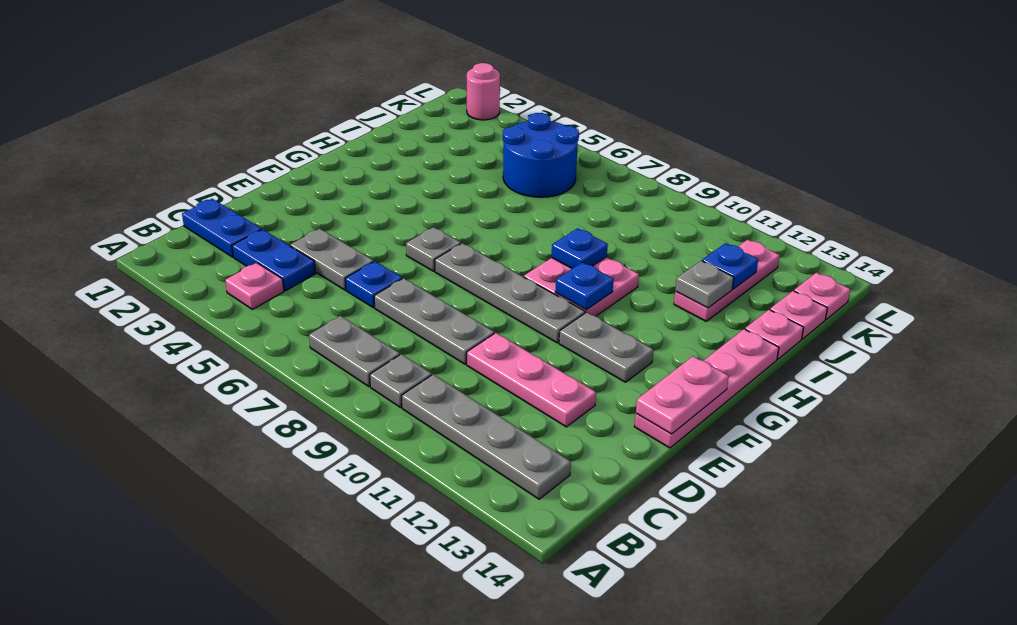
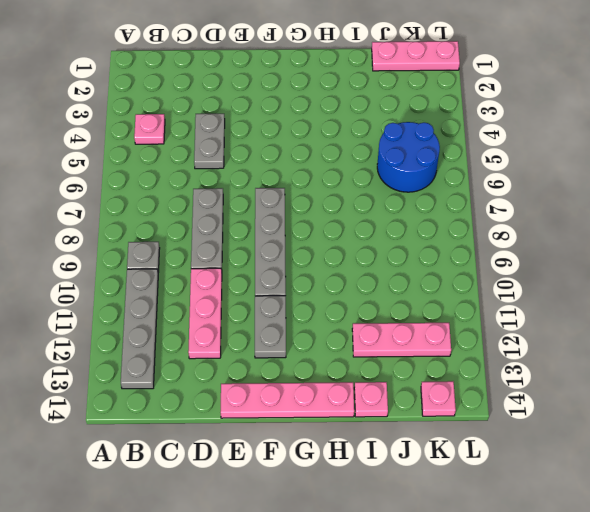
pink plate J1:L1 level 1 -> none
none -> grey plate B7:B8 level 1
none -> blue plate C1:C2 level 1
none -> blue plate C3:C4 level 1

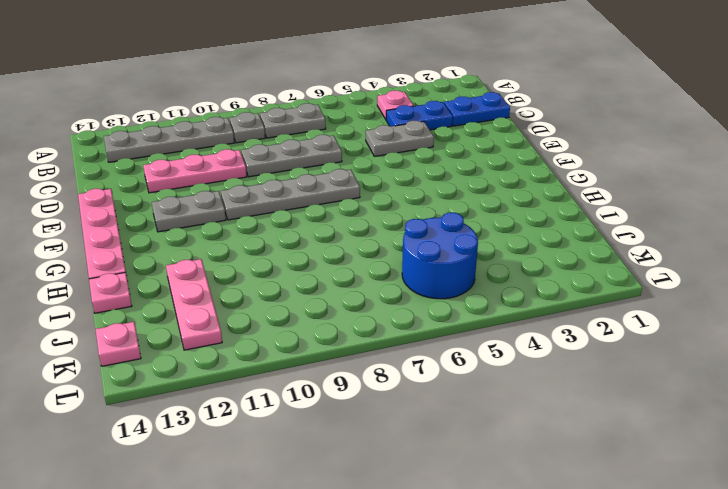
none -> blue plate D6 level 1
none -> grey plate F6 level 1
none -> pink plate G9:H10 level 1

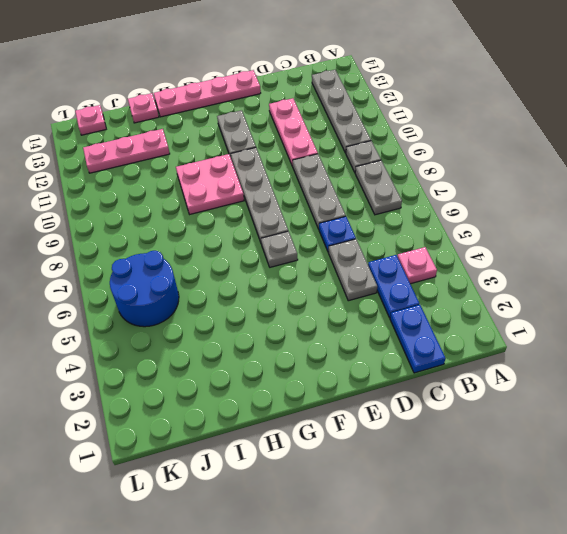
none -> pink plate J14 level 1
none -> pink round brick L2 level 1
none -> pink plate E14:F14 level 2

